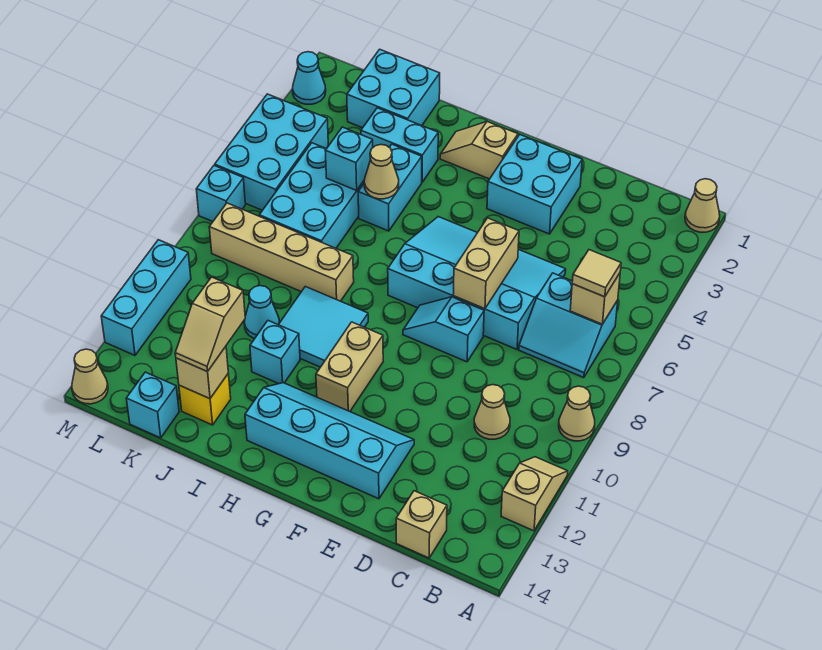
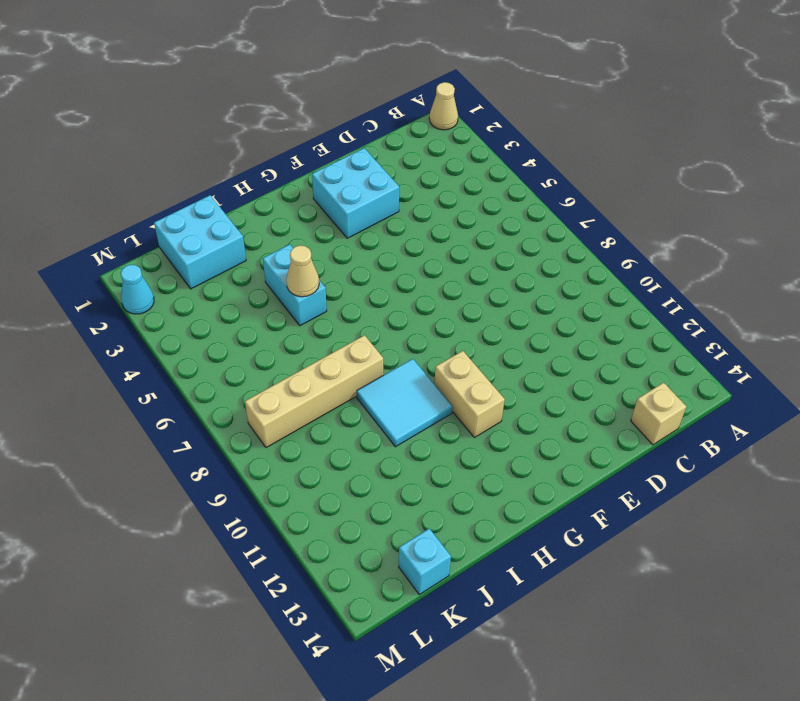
none -> tan cone A9 level 1
none -> tan slope A11:A12 level 1 top 12
none -> cyan slope B6:C7 level 1 top 6
none -> tan cone C10 level 1

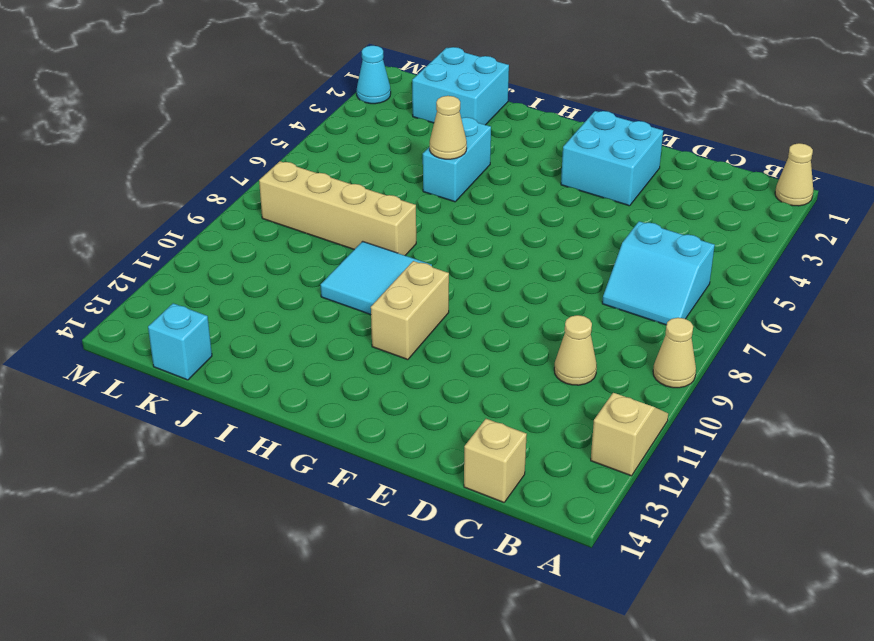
none -> cyan slope D5:G7 level 1 top 7
none -> cyan slope E8:F8 level 1 top E
none -> cyan slope E12:H13 level 1 top 13
none -> tan slope G2:H2 level 1 top G

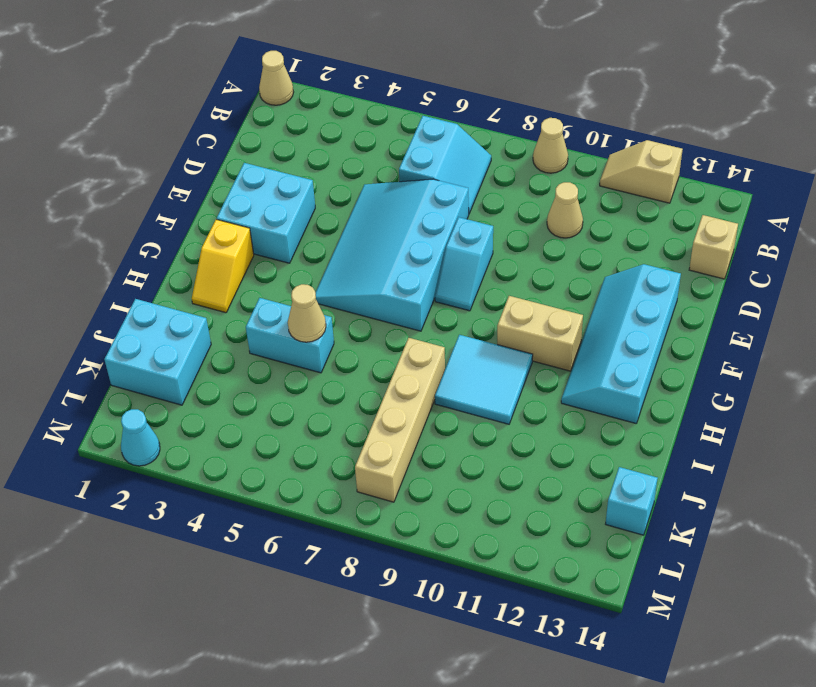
yellow slope G2:H2 level 1 top G -> tan slope G2:H2 level 1 top G
none -> cyan brick I3:J3 level 1
none -> cyan brick I11 level 1
none -> cyan brick J5:K7 level 1
none -> cyan cone J10 level 1

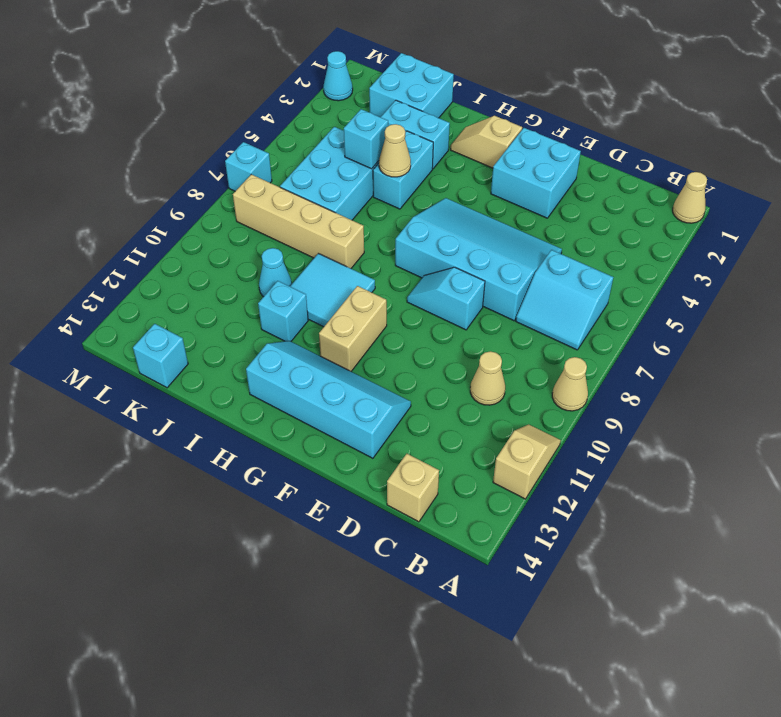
none -> yellow brick J13 level 1
none -> cyan brick L4:M6 level 1
none -> cyan brick M10:M12 level 1
none -> tan cone M14 level 1

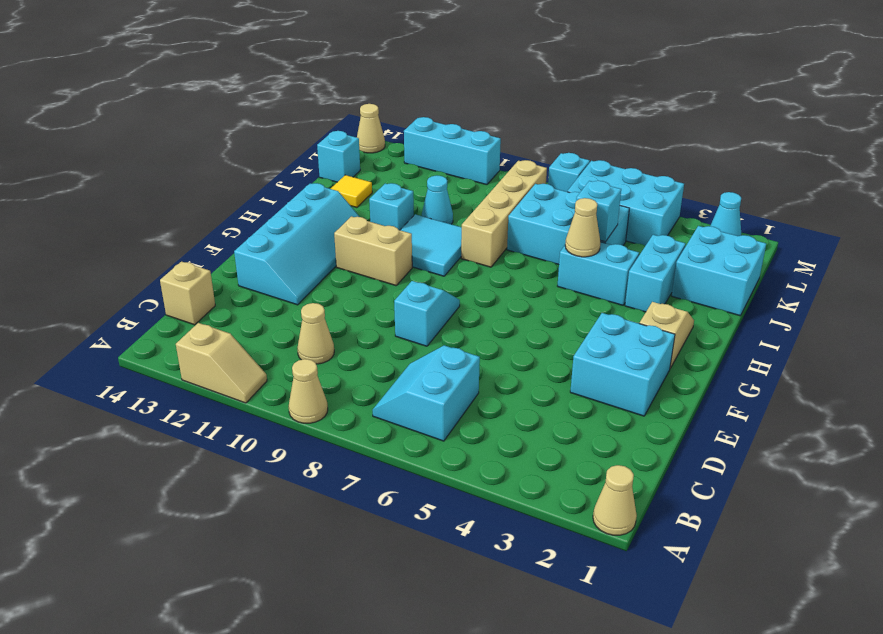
yellow tile J13 level 1 -> yellow brick J13 level 1
none -> cyan slope D5:G7 level 1 top 7
none -> tan brick B6 level 2
none -> tan brick E6:E7 level 2
none -> tan brick J13 level 2

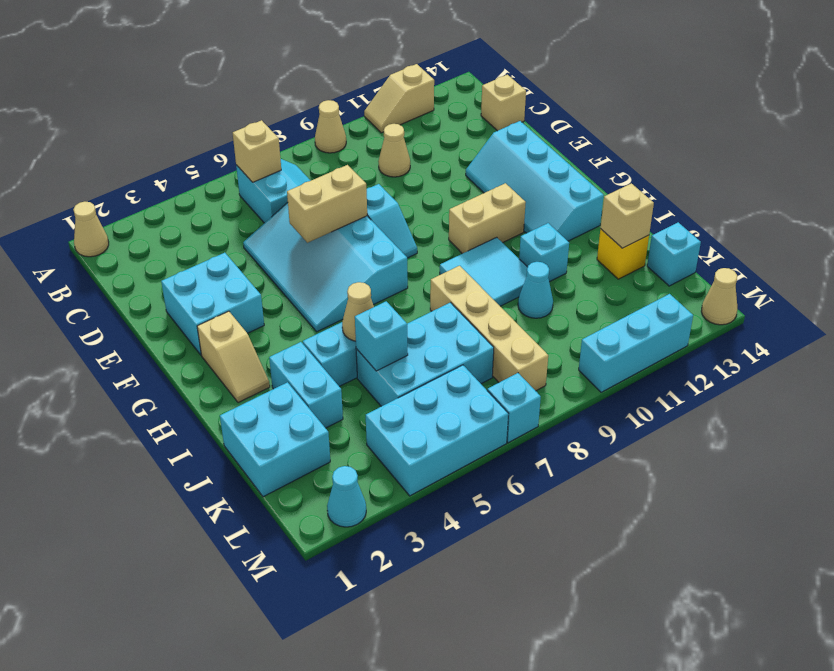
none -> tan tile B6 level 3
none -> tan slope J12:J13 level 3 top 12

